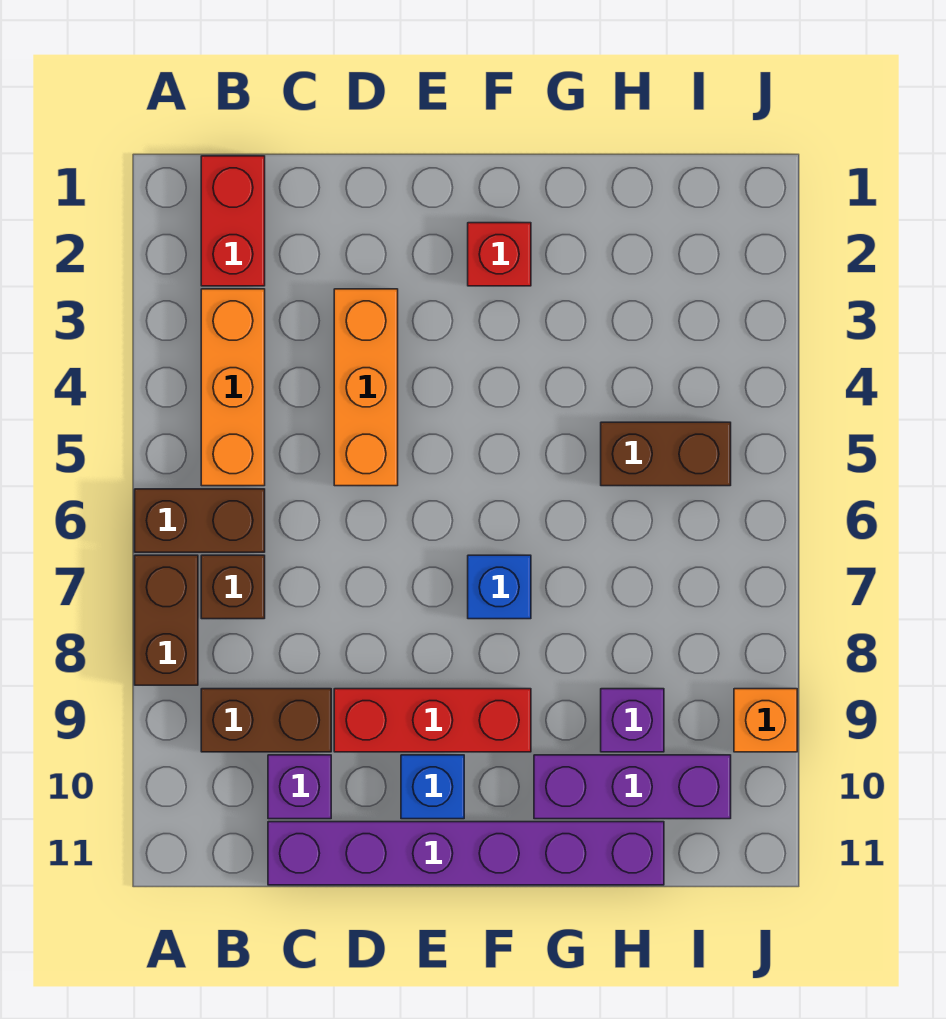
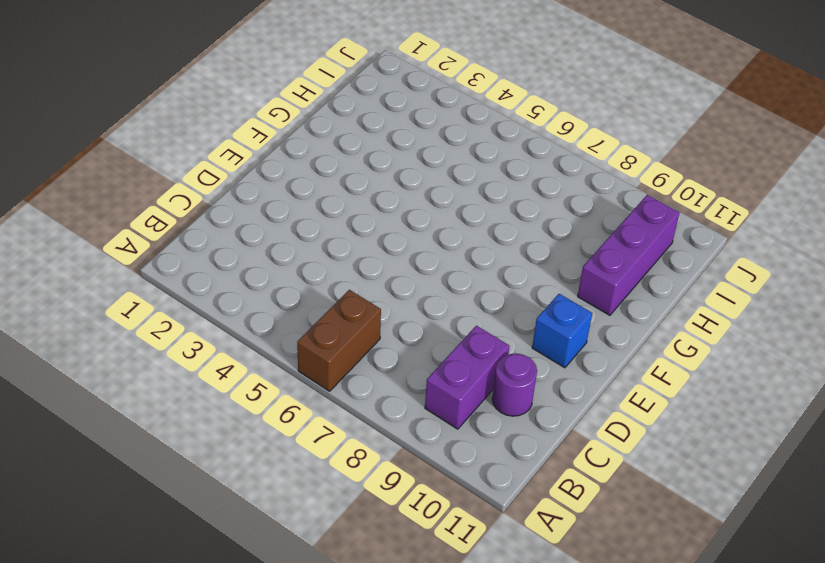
purple brick B9:C9 level 1 -> brown brick B9:C9 level 1
purple round brick C10 level 1 -> purple brick C10 level 1
none -> brown brick A7:A8 level 1
none -> red brick B1:B2 level 1
none -> orange brick B3:B5 level 1

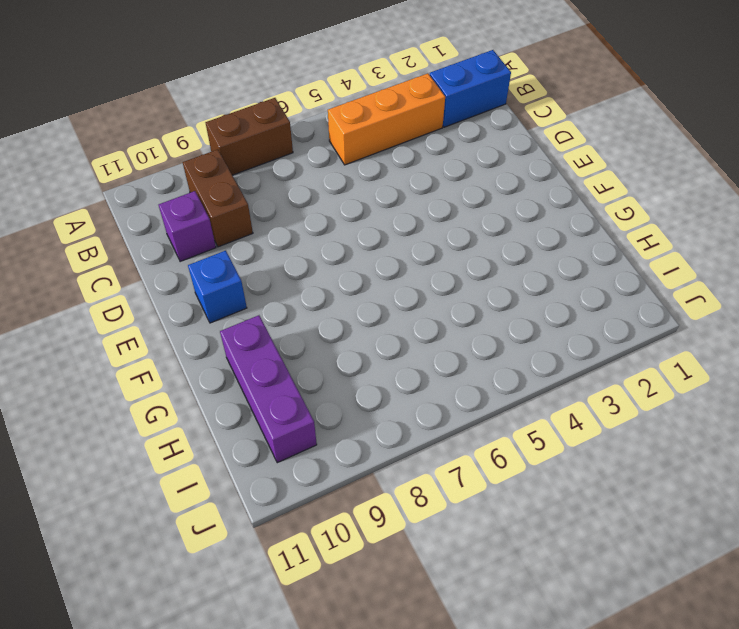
blue brick B1:B2 level 1 -> red brick B1:B2 level 1
none -> brown brick A6:B6 level 1
none -> brown brick B7 level 1
none -> purple brick C11:H11 level 1

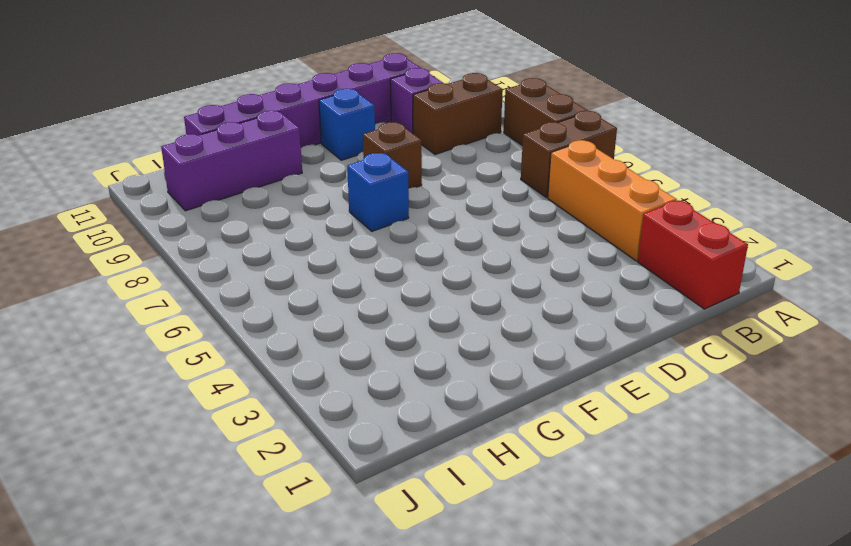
brown brick E8 level 1 -> brown brick B7 level 1
none -> orange brick D3:D5 level 1
none -> red brick D9:F9 level 1
none -> red brick F2 level 1

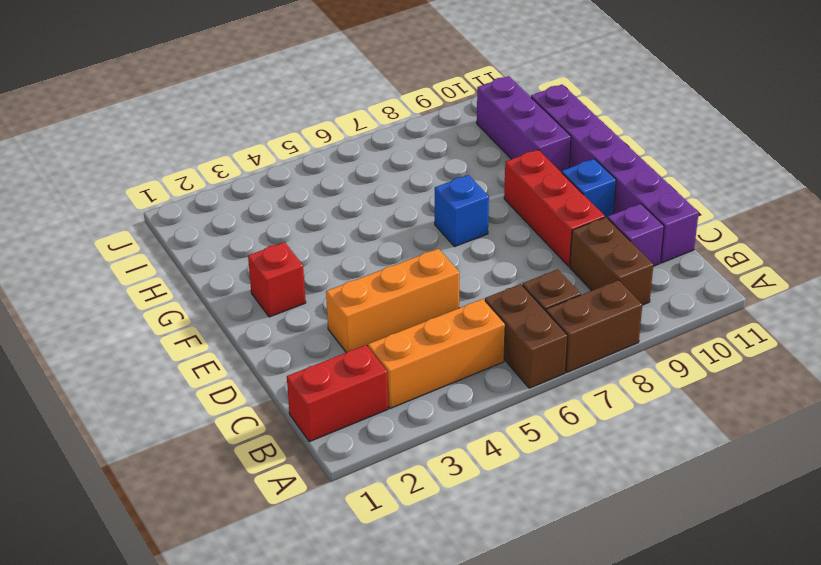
none -> brown brick H5:I5 level 1
none -> purple brick H9 level 1
none -> orange brick J9 level 1

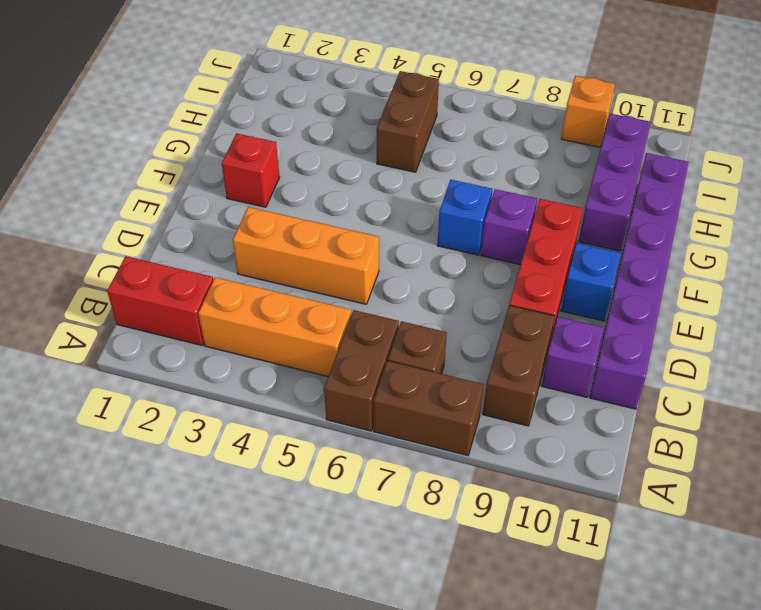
purple brick F8 level 1 -> purple brick H9 level 1

